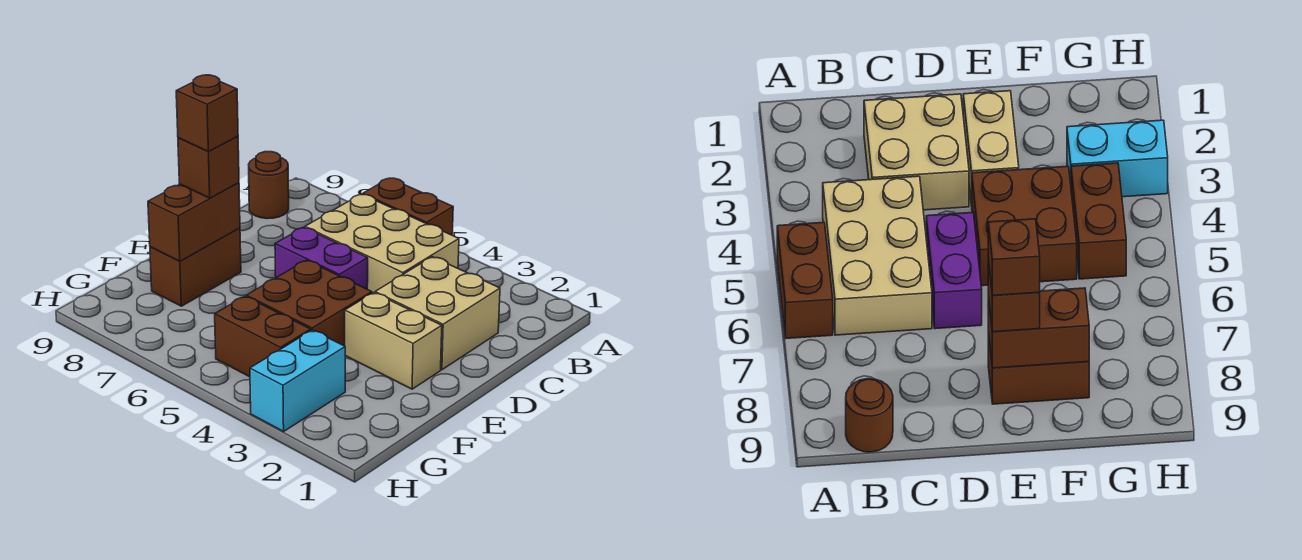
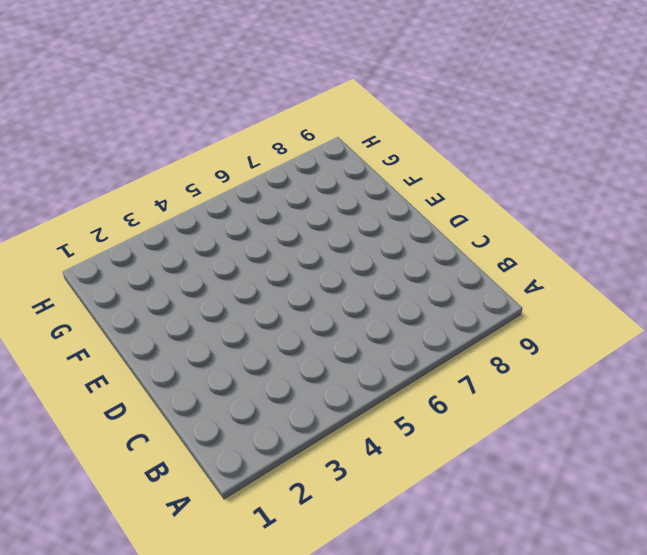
none -> brown brick A5:A6 level 1
none -> tan brick B4:C6 level 1
none -> brown round brick B9 level 1

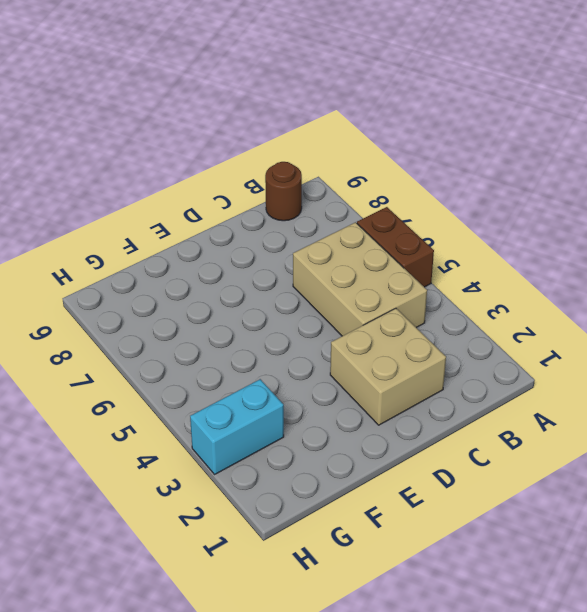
none -> purple brick D5:D6 level 1
none -> tan brick E2:E3 level 1
none -> brown brick E4:F5 level 1

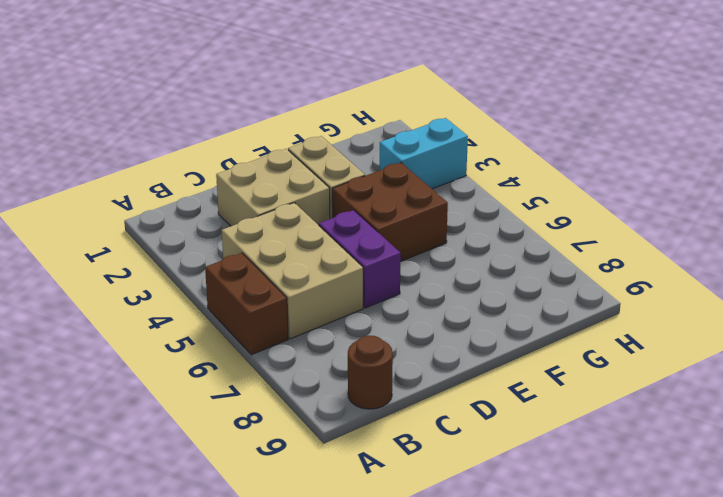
none -> brown brick E8:F8 level 1
none -> brown brick G4:G5 level 1
none -> brown brick E8:F8 level 2

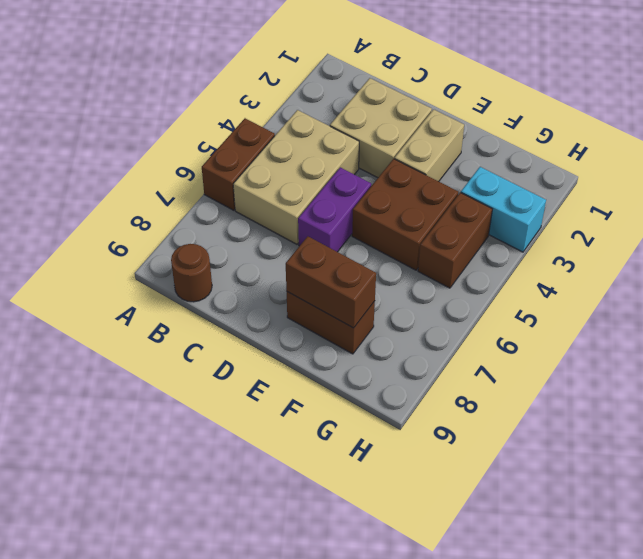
none -> brown brick E8 level 3
none -> brown brick E8 level 4

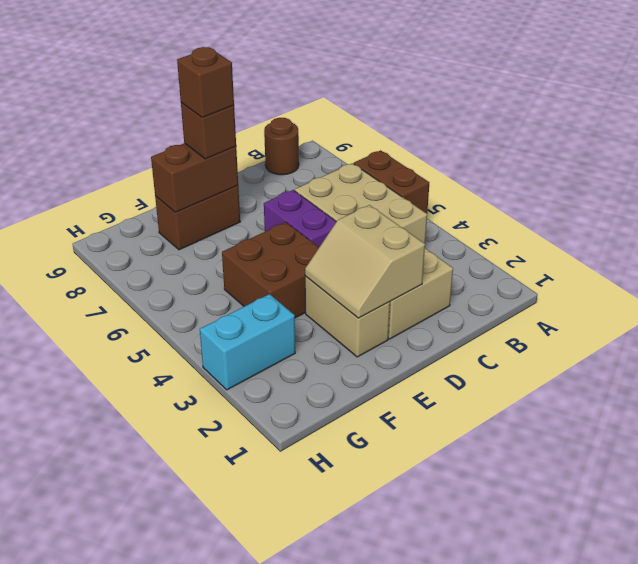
tan slope D2:E3 level 2 top D -> none
none -> brown brick G4:G5 level 1

